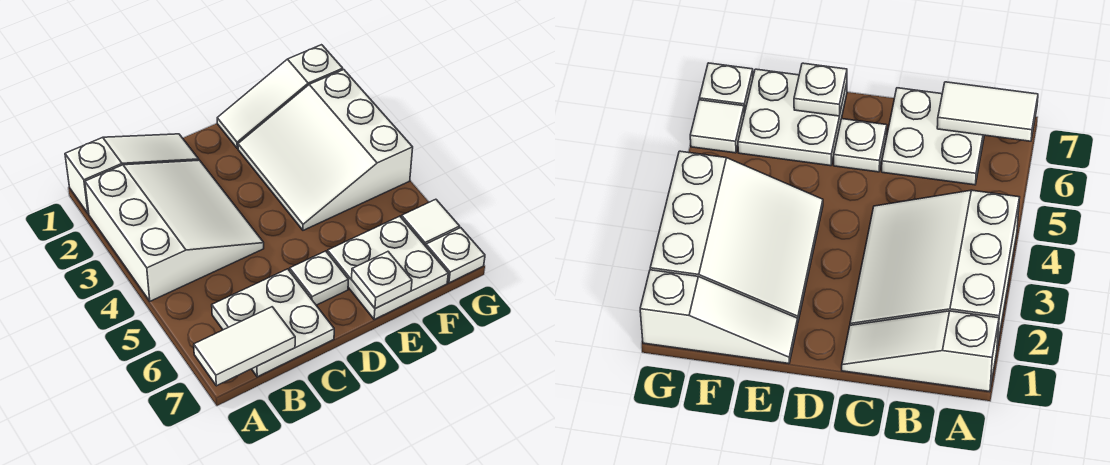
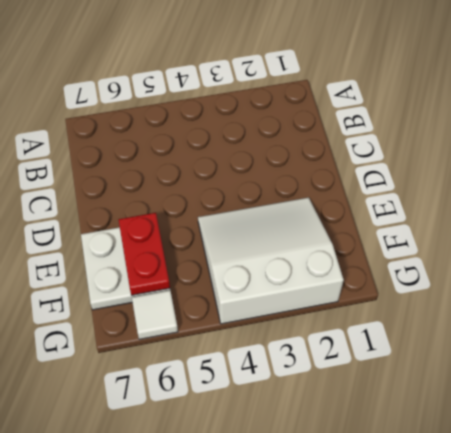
red plate E6:F6 level 2 -> none
none -> white slope A1:C1 level 1 top A
none -> white slope A2:C4 level 1 top A

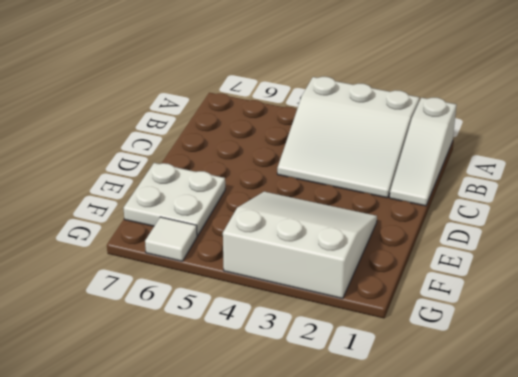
none -> white plate B6:C7 level 1
none -> white plate D6 level 1

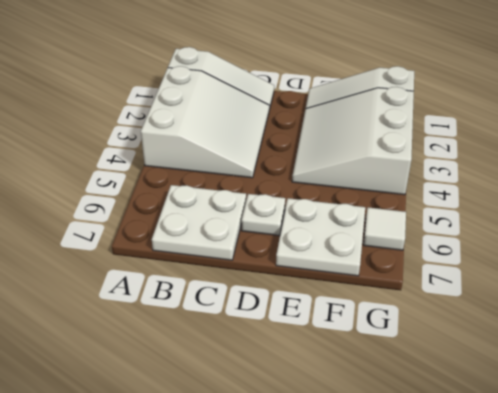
none -> white plate G7 level 1
none -> white tile A7:B7 level 2

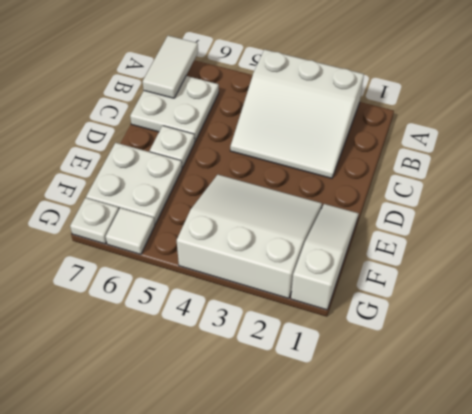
none -> white slope A1:C1 level 1 top A
none -> white plate E7 level 2

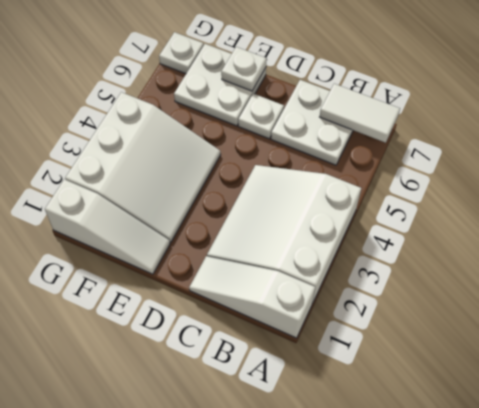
none -> white tile G6 level 1

